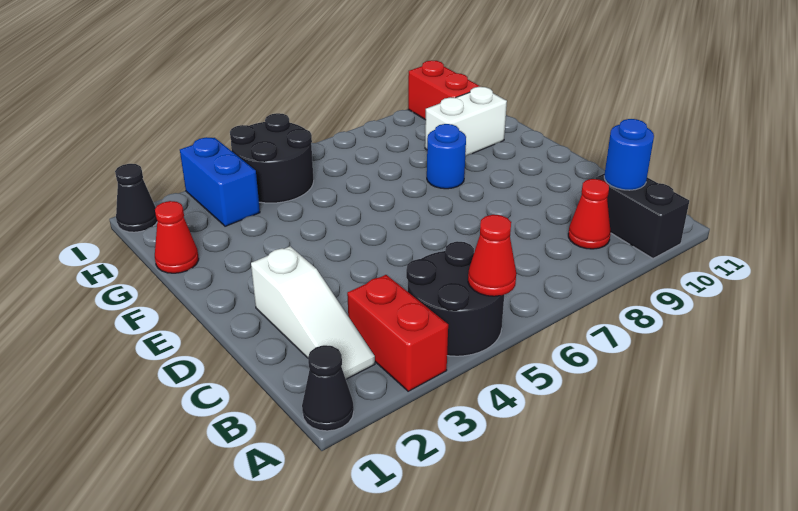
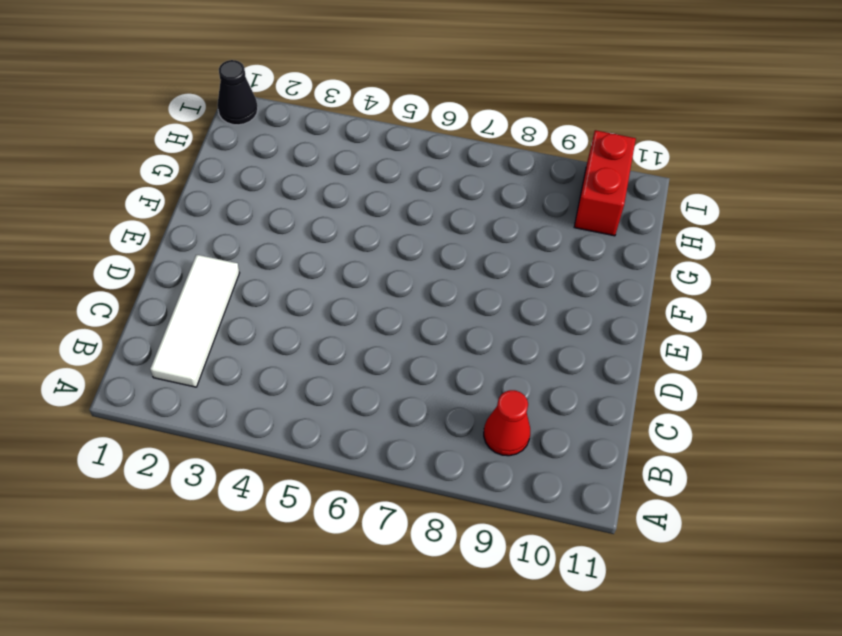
white tile B2:D2 level 1 -> white slope B2:D2 level 1 top D
none -> black cone A1 level 1
none -> red brick A3:B3 level 1
none -> black round brick A4:B5 level 1

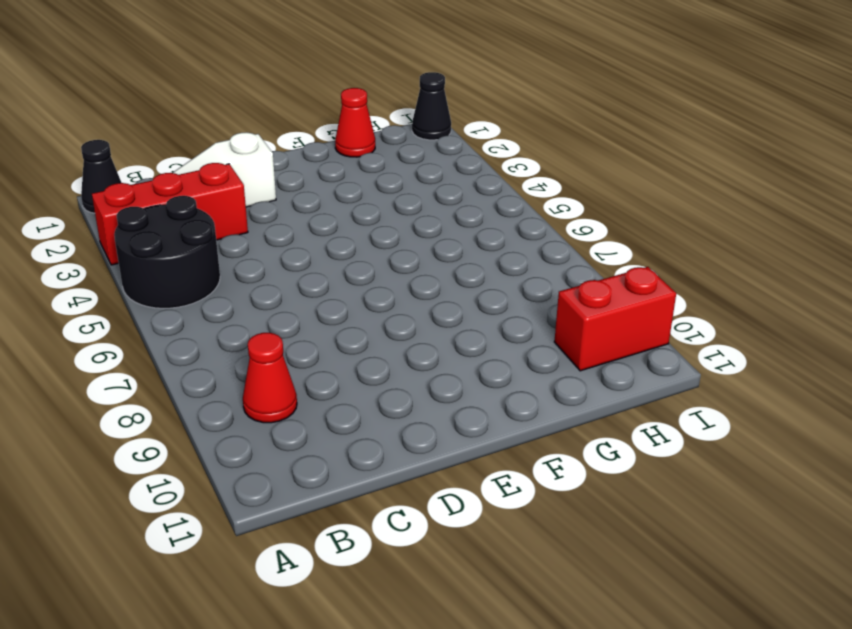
red brick A3:C3 level 1 -> red brick A3:B3 level 1
none -> black brick A10:B10 level 1
none -> blue round brick F8 level 1
none -> white brick G9:G10 level 1

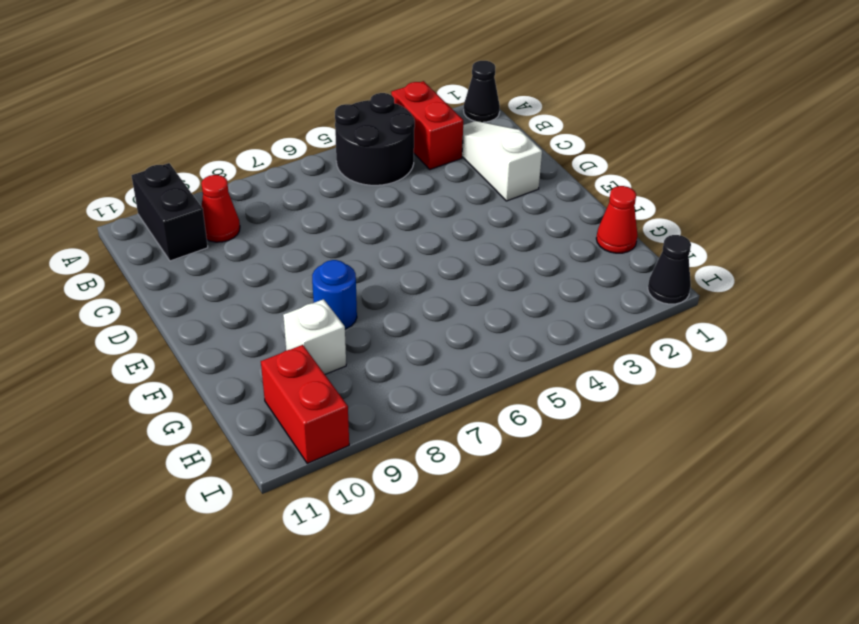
white brick G9 level 1 -> white brick G9:G10 level 1
none -> blue brick H3:I3 level 1
none -> black round brick H4:I5 level 1
none -> red cone A5 level 2

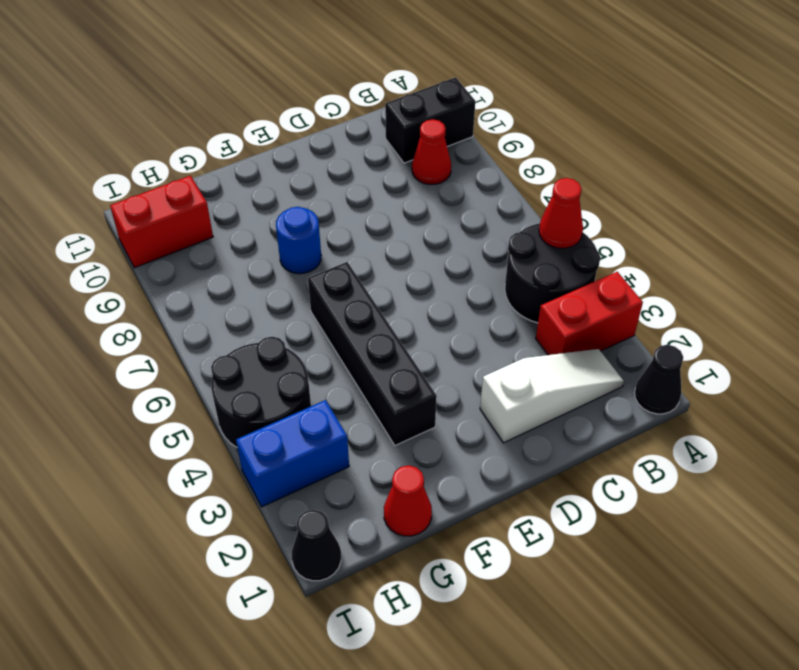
black brick F3:F6 level 1 -> none
none -> white brick G9:G10 level 1
none -> blue round brick B10 level 2

